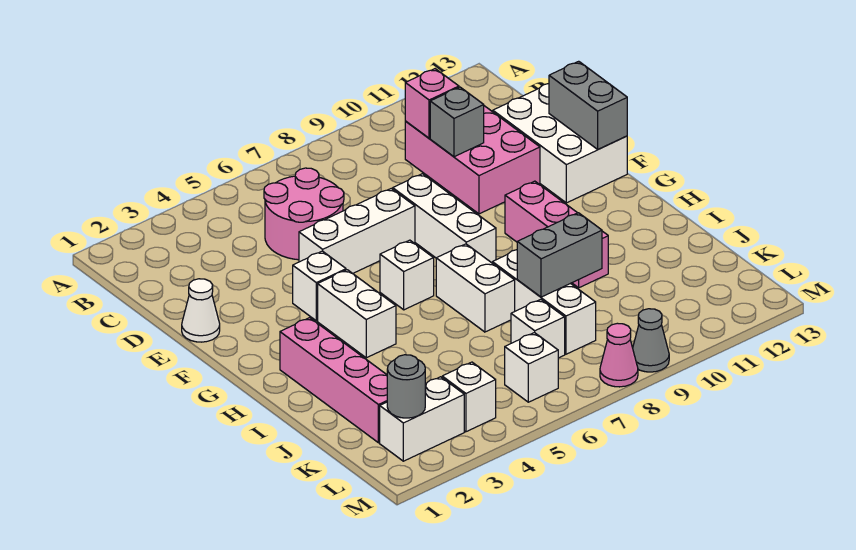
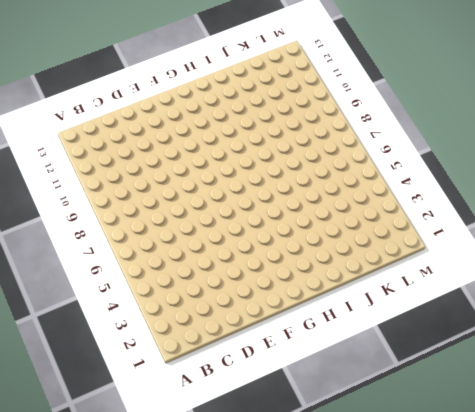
none -> pink round brick C5:D6 level 1
none -> pink brick C10:E11 level 1
none -> white brick D12:F13 level 1

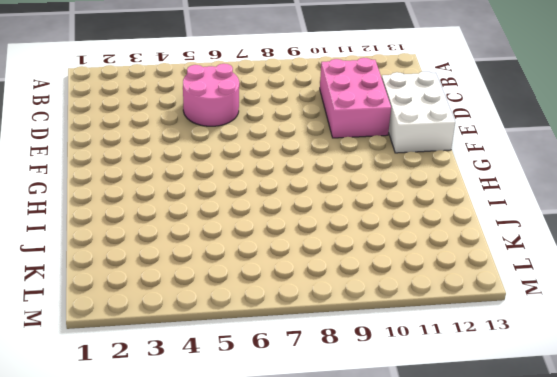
none -> white cone E1 level 1
none -> white brick E5:E7 level 1
none -> white brick E8:G8 level 1

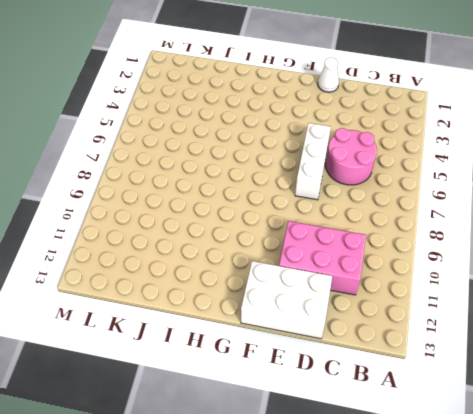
none -> white brick E8:G8 level 1
none -> white brick F4 level 1
none -> white brick G4:H4 level 1

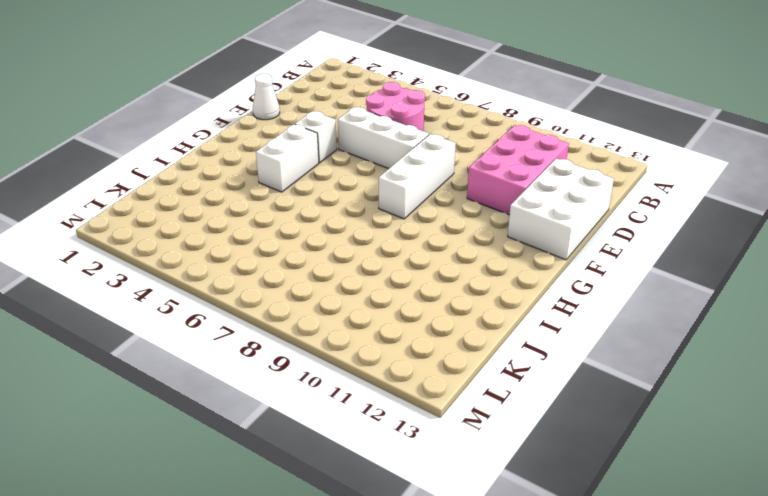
none -> white brick G6 level 1
none -> pink brick G10:I10 level 1
none -> pink brick H2:K2 level 1

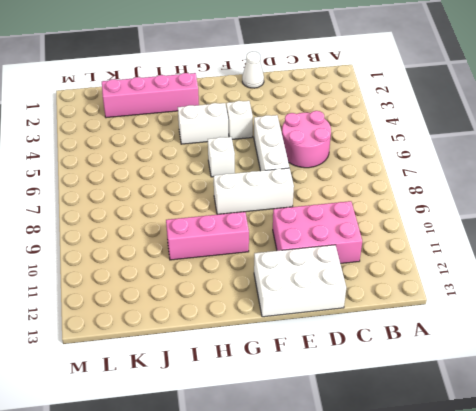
none -> white brick H7:I7 level 1
none -> white brick I8:K8 level 1
none -> white brick K7 level 1

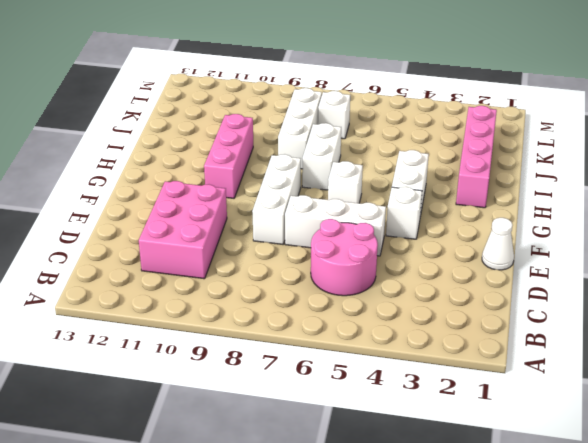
none -> white brick D12:F13 level 1
none -> white brick L2:L3 level 1
none -> white brick L4 level 1

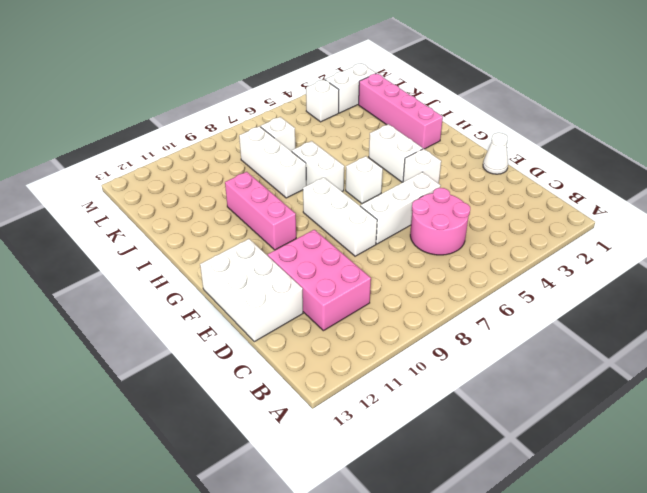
none -> white brick L6 level 1
none -> pink cone M8 level 1
none -> grey cone M9 level 1

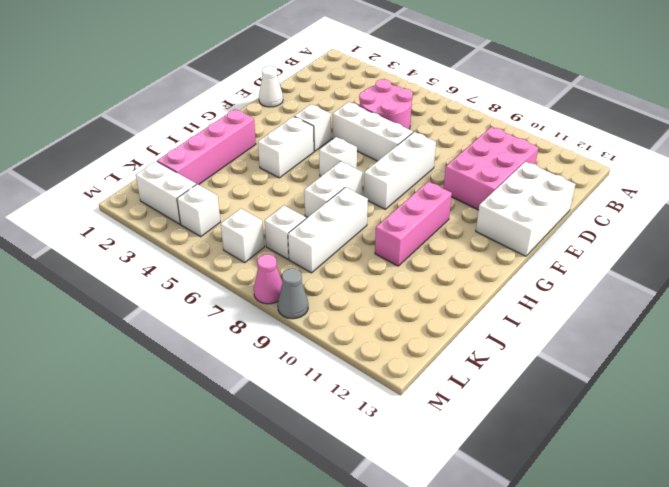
none -> pink brick C10 level 2
none -> grey brick D10 level 2
none -> grey brick E13:F13 level 2

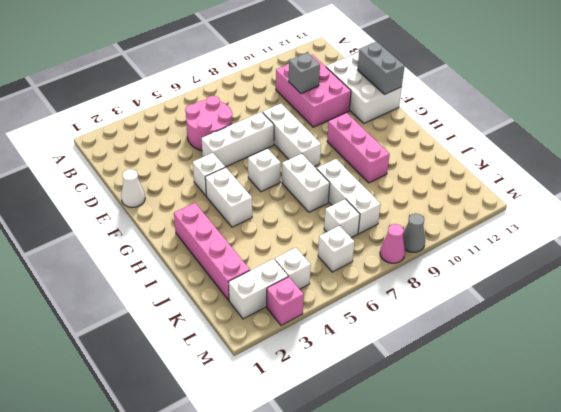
pink brick M3 level 1 -> pink brick C10 level 2
none -> grey brick J8:J9 level 2
none -> grey round brick L2 level 2

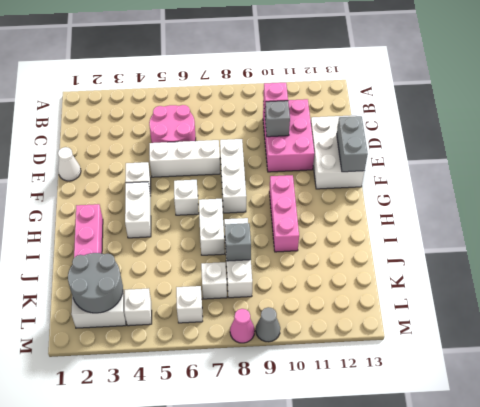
grey brick J8 level 2 -> grey brick J8:J9 level 2
grey round brick K2:L3 level 2 -> grey round brick L2 level 2

